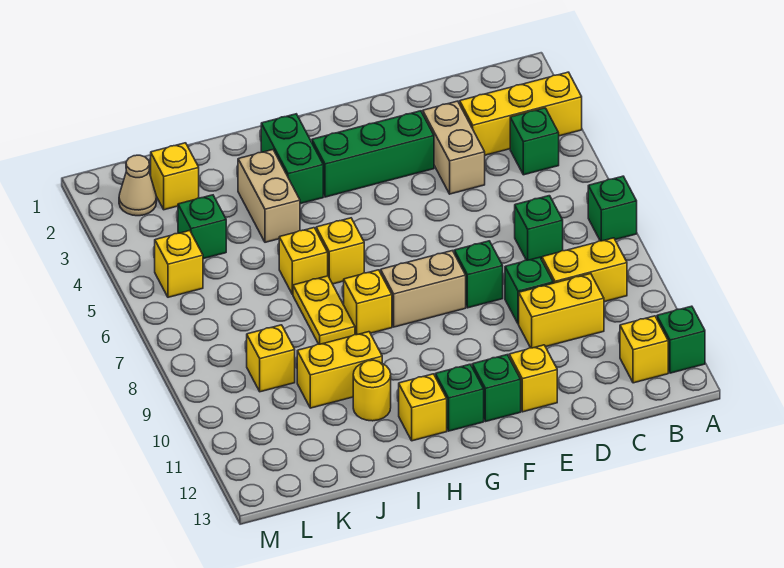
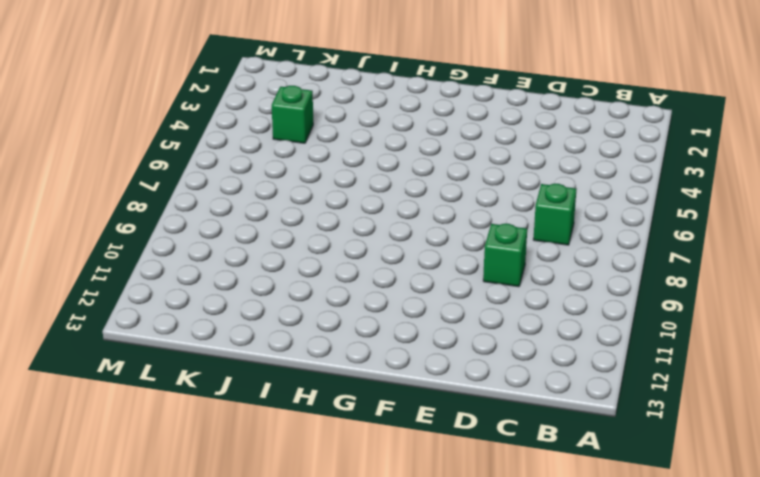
none -> yellow brick A3:C3 level 1
none -> green brick A7 level 1
none -> green brick A12 level 1
none -> green brick B4 level 1

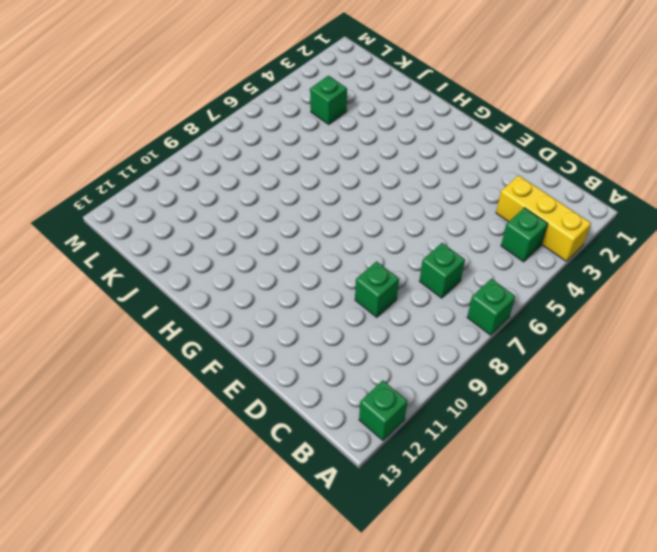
none -> yellow brick B9:C9 level 1
none -> yellow brick B12 level 1
none -> yellow brick C10:D10 level 1
none -> tan brick D3:D4 level 1

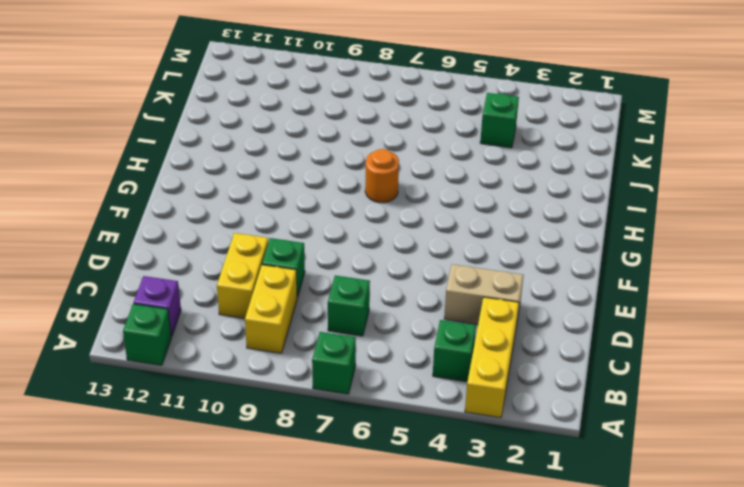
purple brick B12 level 1 -> yellow brick B12 level 1
orange round brick H7 level 1 -> none
none -> green brick E3:G3 level 1
none -> green brick E8 level 1
none -> yellow brick E12 level 1
none -> tan brick F8:G8 level 1

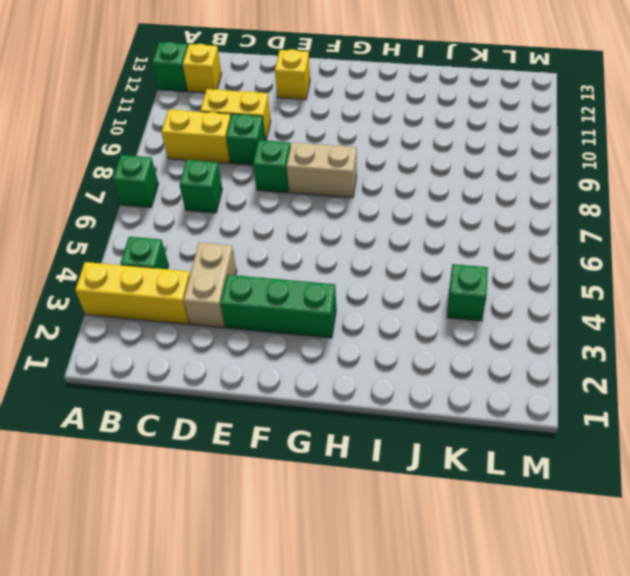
none -> green brick F12 level 1
none -> green brick G12 level 1
none -> green brick H2:H3 level 1
none -> yellow brick H6 level 1

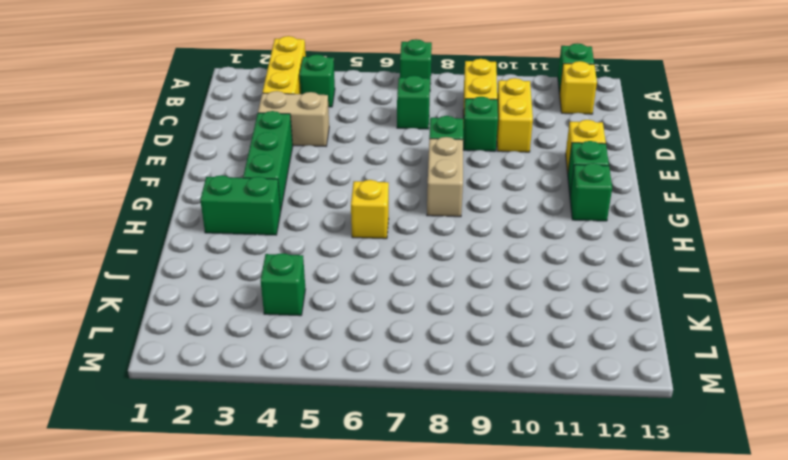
none -> yellow brick H8 level 1
none -> yellow brick H12 level 1
none -> tan brick I3:I4 level 1
none -> yellow brick I6 level 1

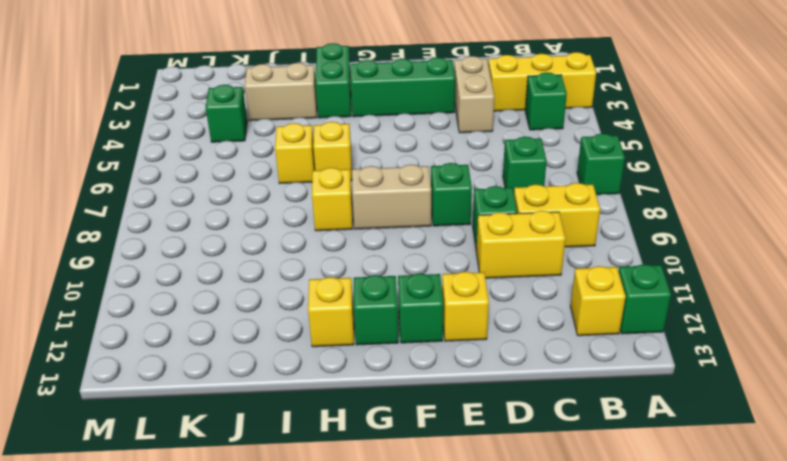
tan brick I3:J3 level 1 -> tan brick I3:I4 level 1
none -> yellow plate I7:I8 level 1
none -> yellow brick I10:J10 level 1
none -> yellow round brick I11 level 1
none -> yellow brick K2 level 1

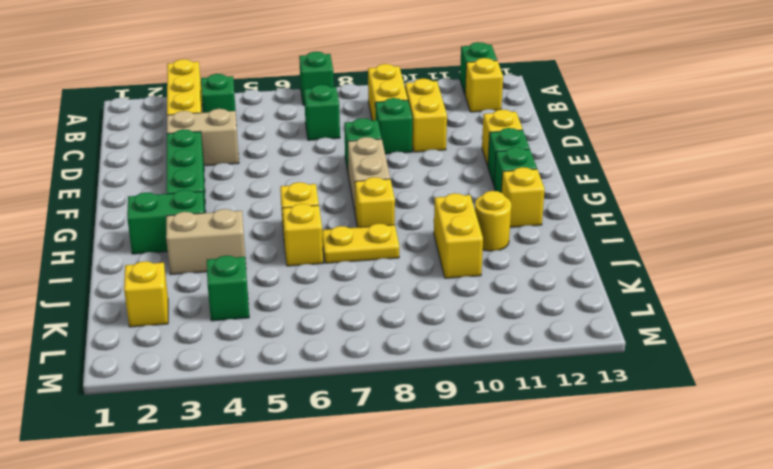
none -> yellow brick K9 level 1
none -> tan cone L2 level 1
none -> yellow brick L5 level 1

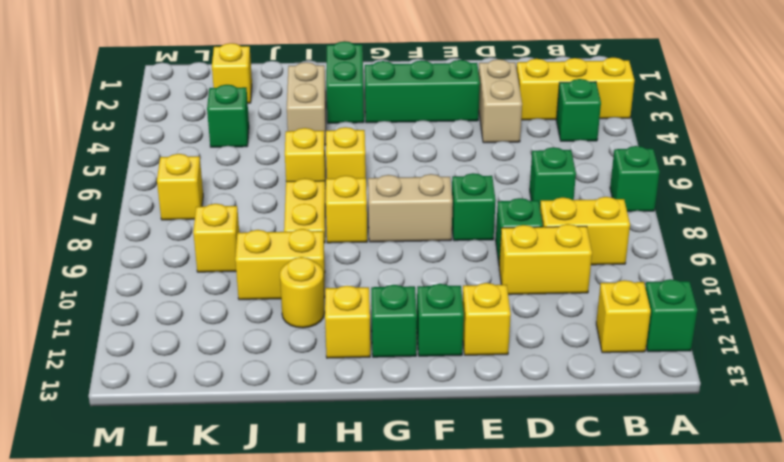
yellow brick L7 level 1 -> yellow brick L5 level 1
none -> tan cone L2 level 1

